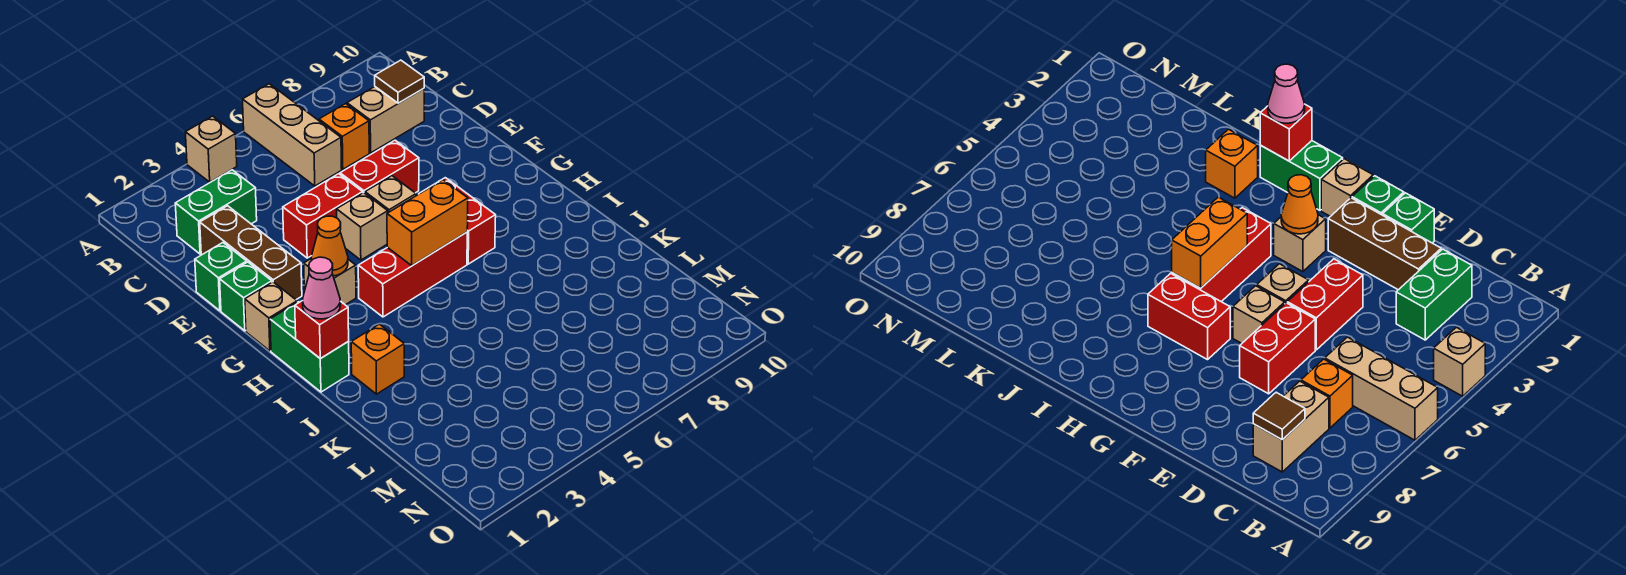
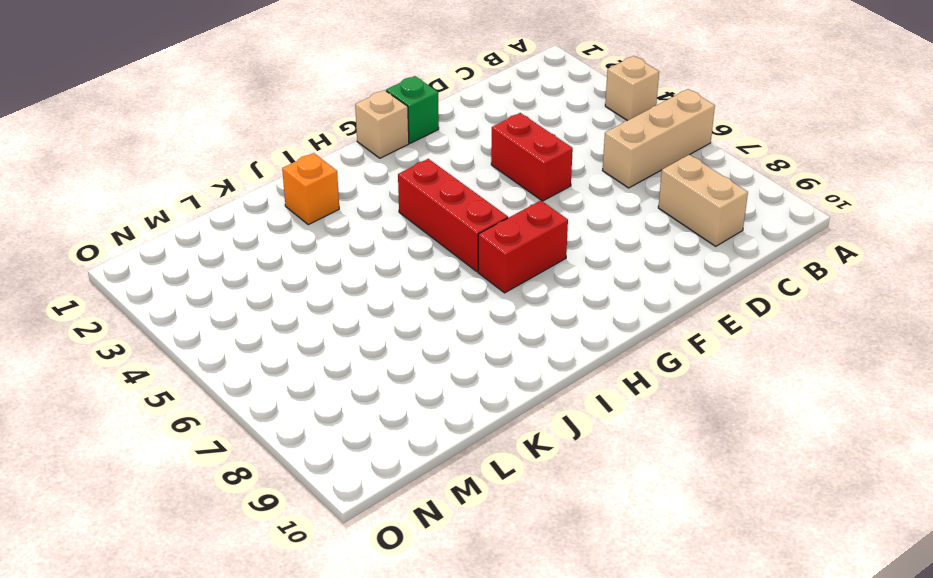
none -> green brick C2:C3 level 1
none -> orange brick C7 level 1
none -> brown brick D2:F2 level 1

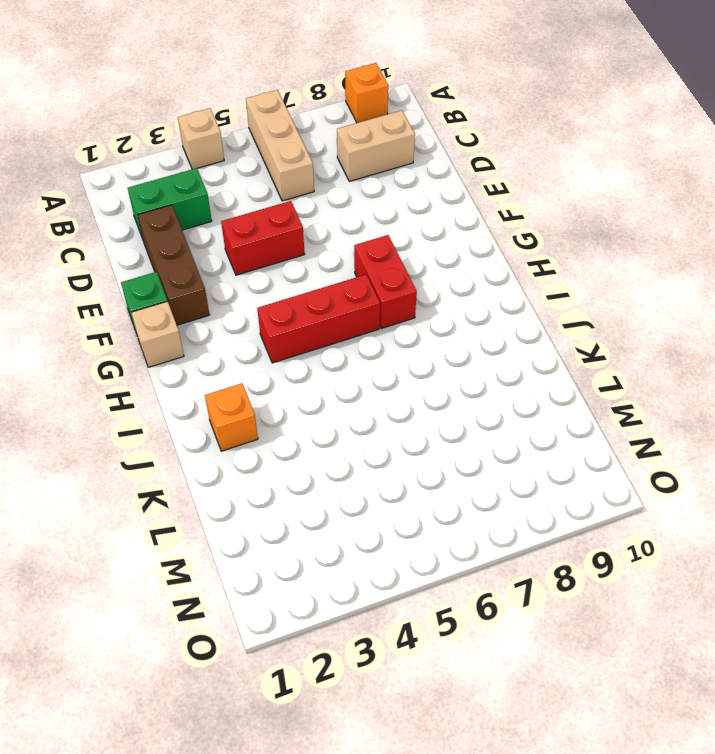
orange brick A9 level 1 -> orange brick C7 level 1
none -> green brick E1 level 1
none -> red brick E6:E7 level 1
none -> tan brick F5 level 1

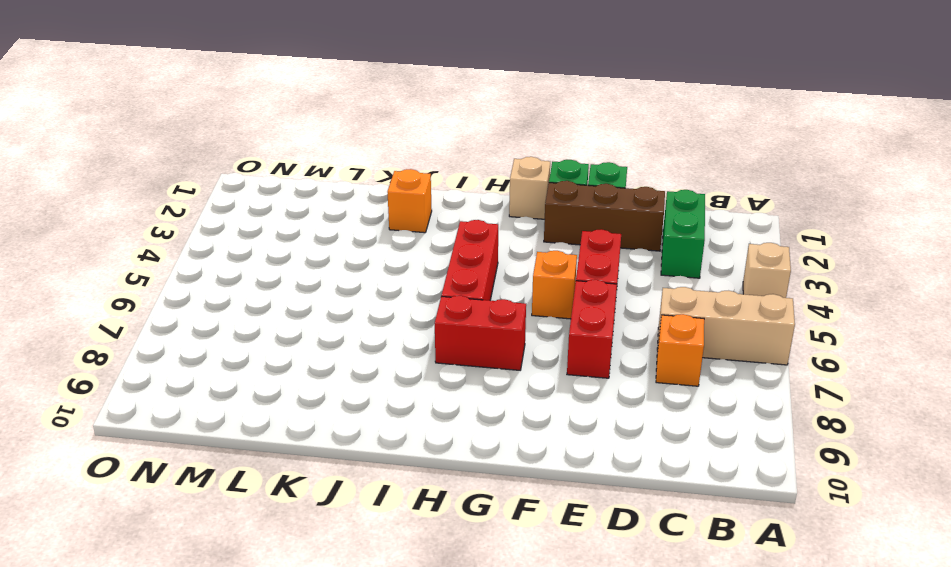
orange brick F5 level 1 -> tan brick F5 level 1
none -> tan brick C8:C9 level 1
none -> tan brick F6 level 1
none -> tan brick G3 level 1

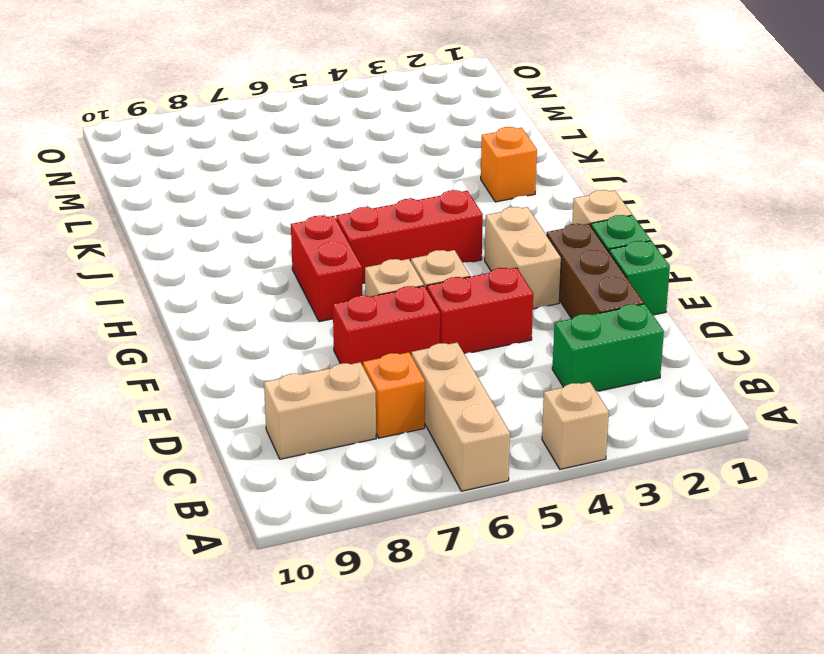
tan brick F3:G3 level 1 -> tan brick G3 level 1
none -> green brick H1:I1 level 1
none -> brown tile C9 level 2
none -> orange cone G3 level 2

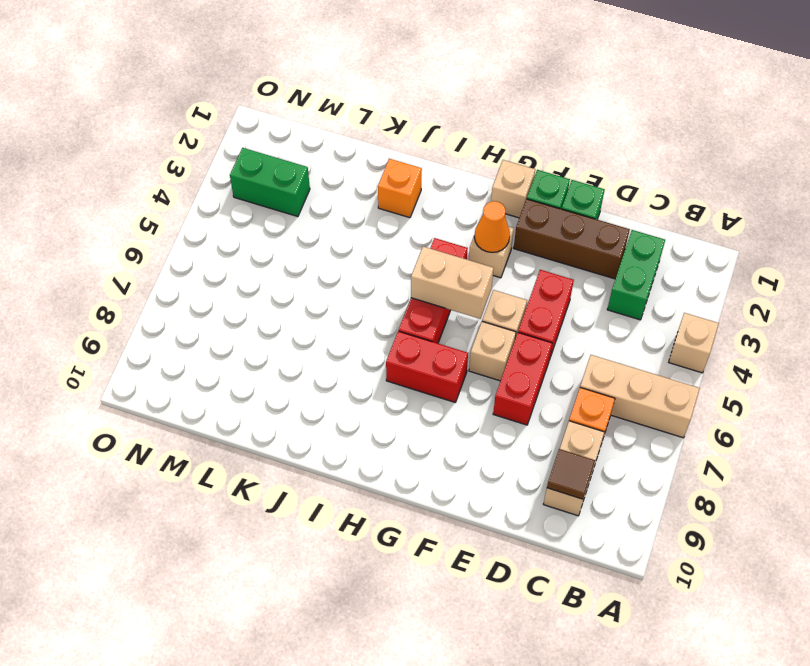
tan brick G5:H5 level 2 -> orange brick H5:H6 level 2
green brick M3:N3 level 1 -> green brick H1:I1 level 1
none -> red brick I1 level 2
none -> pink cone I1 level 3

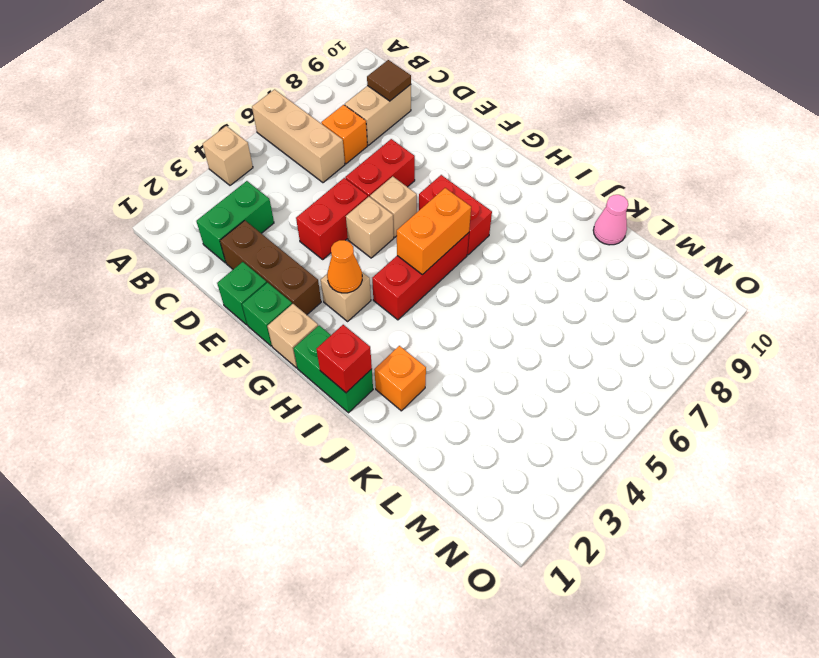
pink cone K10 level 1 -> pink cone I1 level 3

